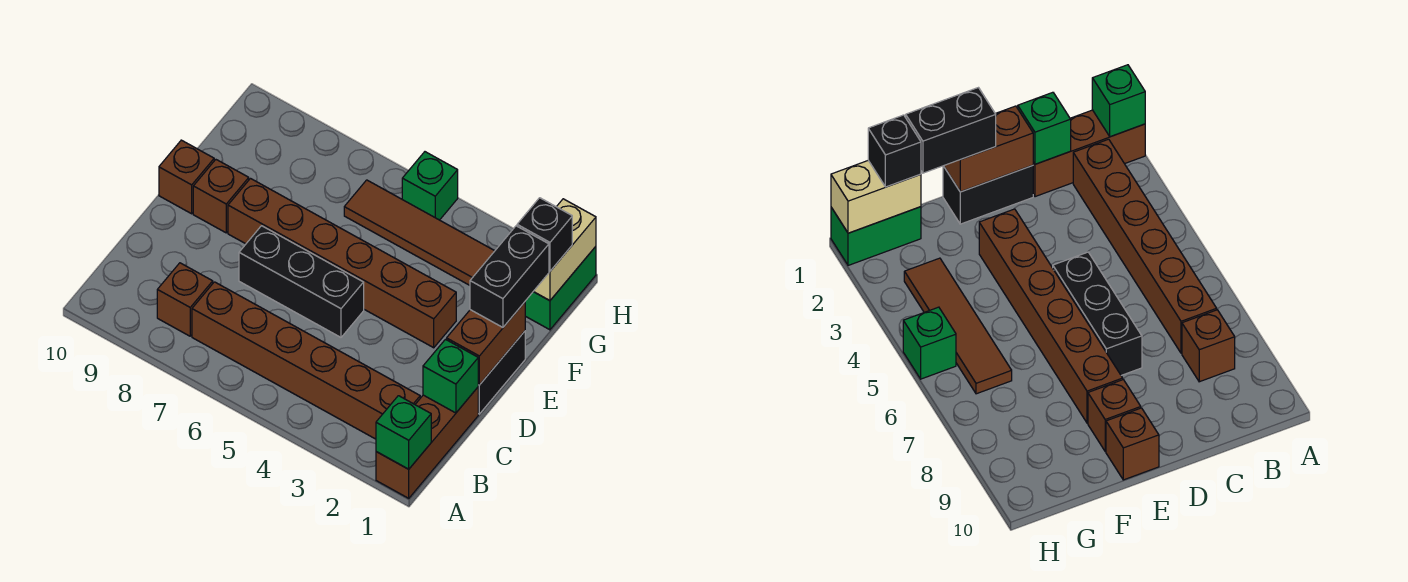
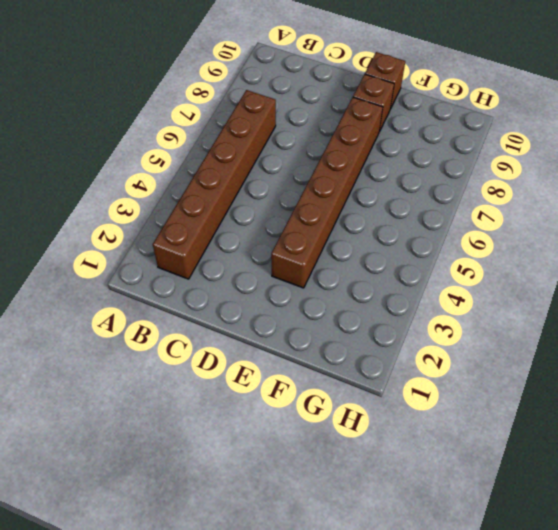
none -> brown brick A1:C1 level 1
none -> brown brick B8 level 1
none -> black brick D1:E1 level 1

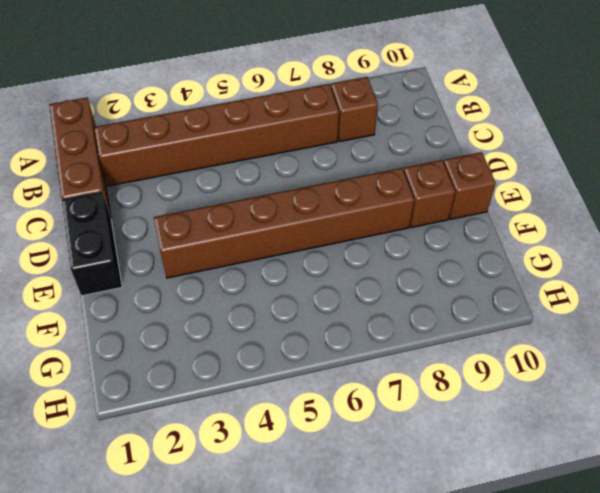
none -> black brick D5:D7 level 1
none -> green brick G1:H1 level 1
none -> brown tile G3:G6 level 1

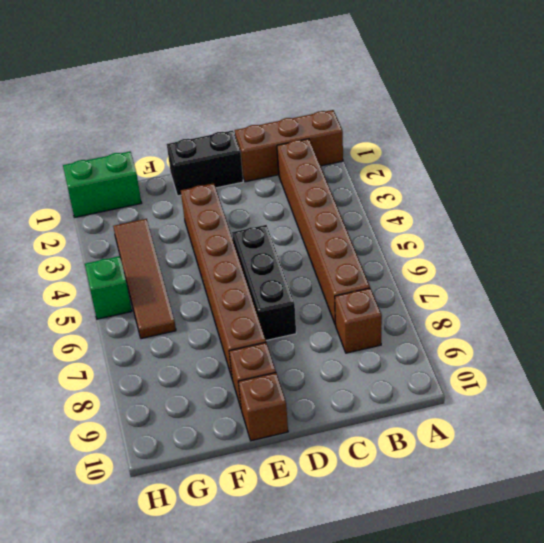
none -> green brick A1 level 2
none -> green brick C1 level 2
none -> brown brick D1:E1 level 2

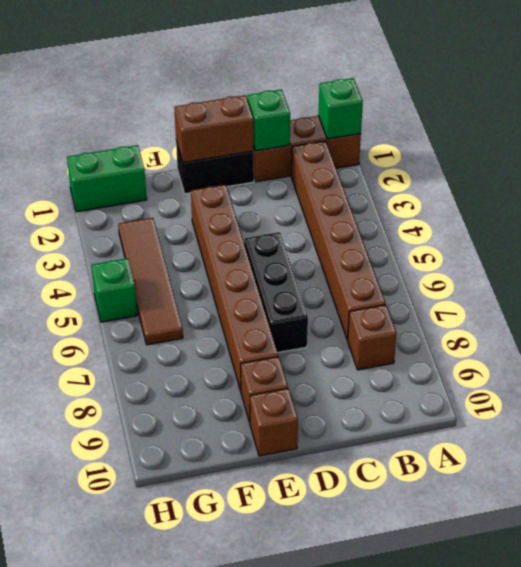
none -> tan brick G1:H1 level 2
none -> black brick E1:F1 level 3
none -> black brick G1 level 3

